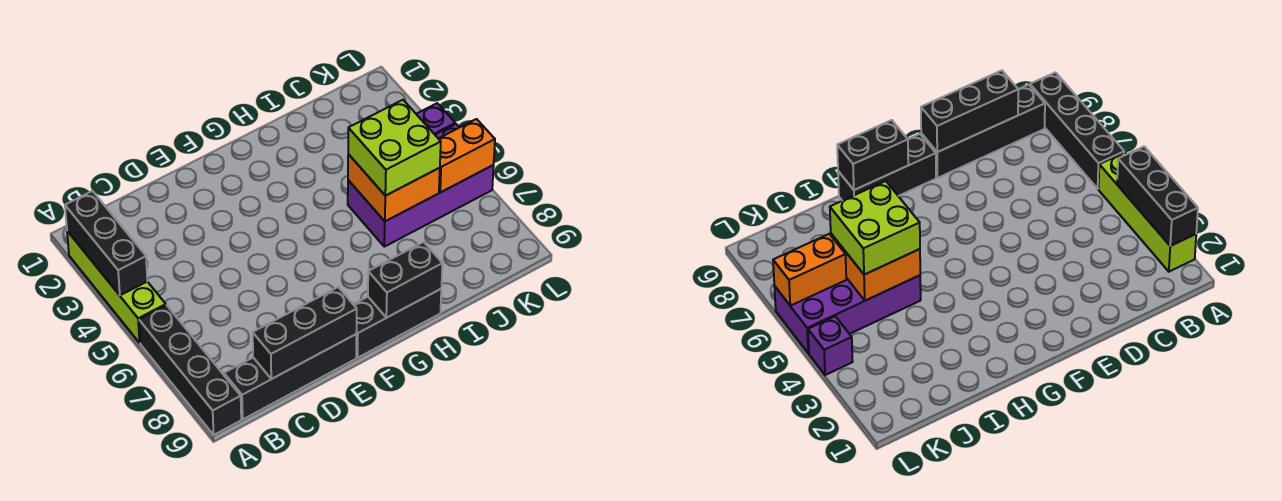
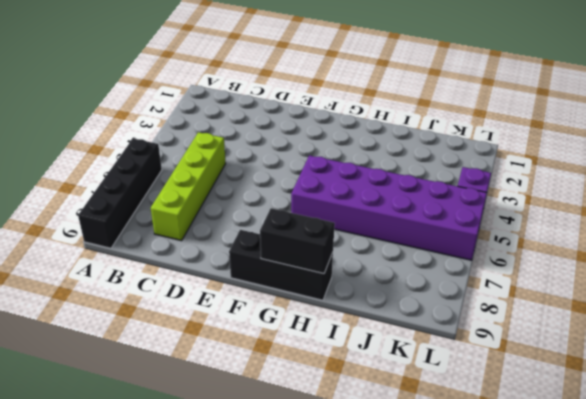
lime brick C5:C8 level 1 -> lime brick A2:A5 level 1
purple brick G5:L6 level 1 -> purple brick I5:L6 level 1
none -> black brick B9:E9 level 1
none -> black brick A2:A4 level 2
none -> black brick C9:E9 level 2

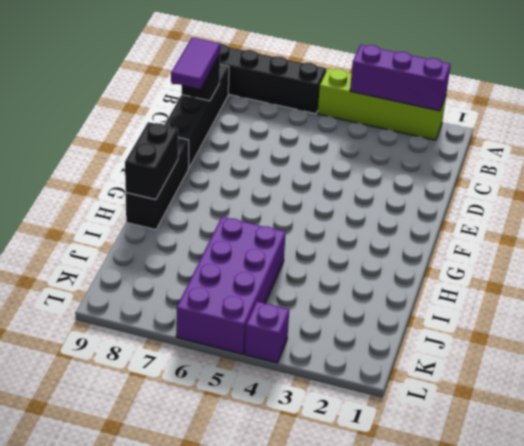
purple brick A2:A4 level 2 -> black brick A2:A4 level 2
black brick C9 level 2 -> black brick C9:E9 level 2
purple tile C9:D9 level 3 -> none
none -> orange brick I5:J6 level 2
none -> orange brick K6:L6 level 2
none -> lime brick I5:J6 level 3

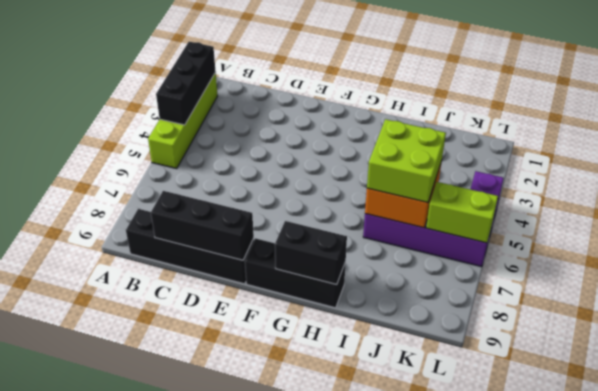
lime brick K6:L6 level 2 -> orange brick K6:L6 level 2
none -> black brick A6:A9 level 1

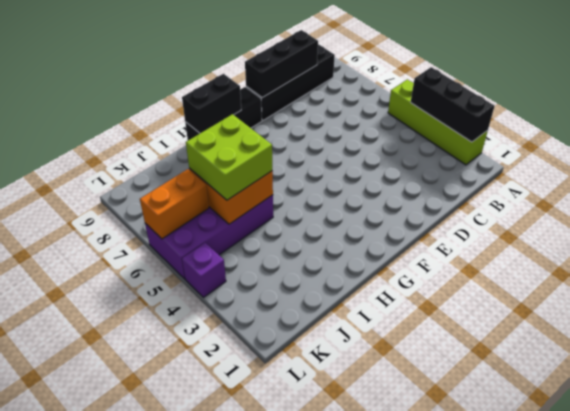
none -> black brick A6:A9 level 1

